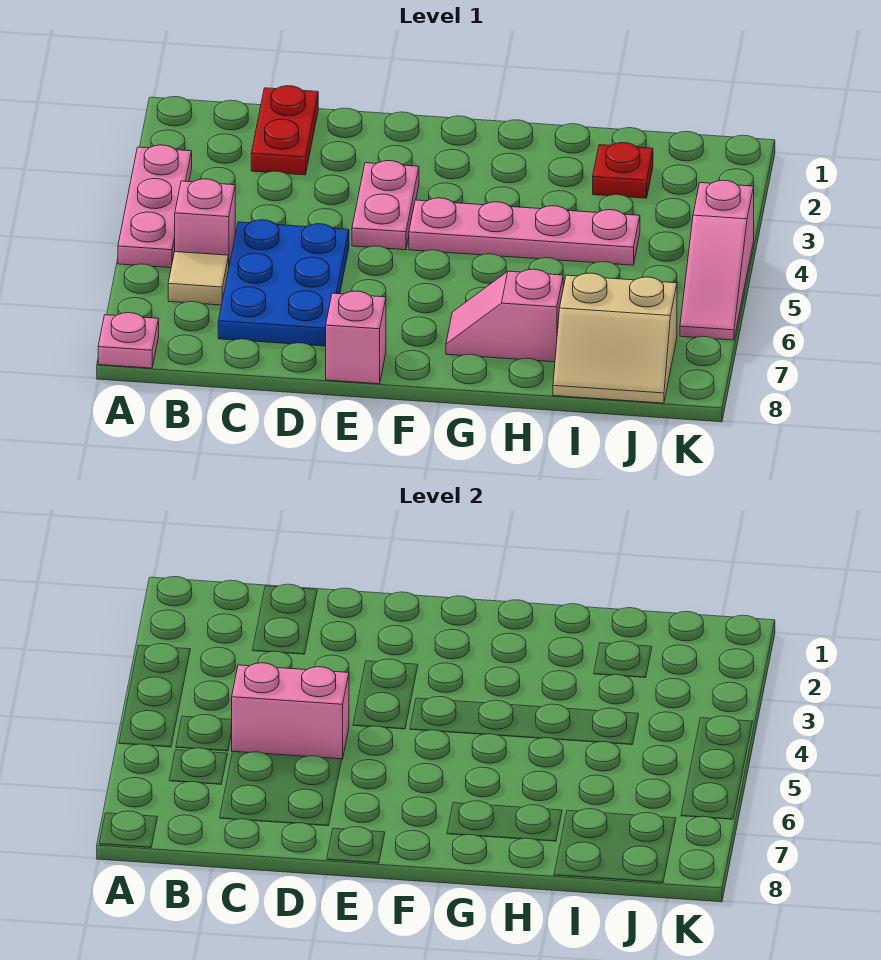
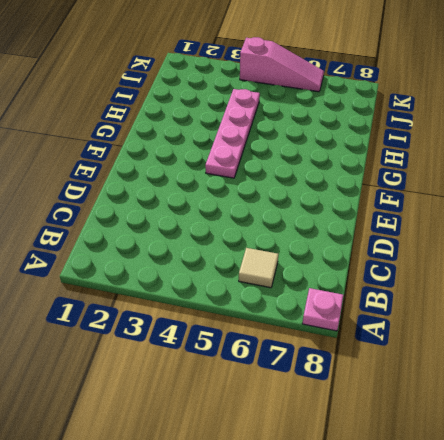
none -> pink plate A3:A5 level 1
none -> pink brick B5 level 1
none -> red plate C1:C2 level 1

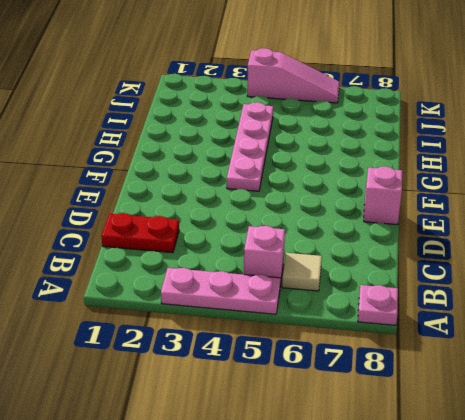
none -> blue plate C5:D7 level 1
none -> pink plate E3:E4 level 1
none -> pink slope G7:H7 level 1 top H

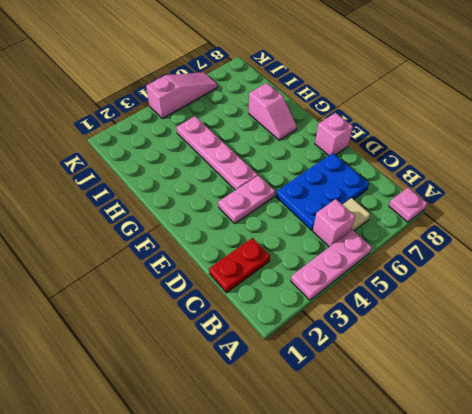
none -> red plate I2 level 1
none -> tan slope I7:J8 level 1 top 7
none -> pink brick C5:D5 level 2

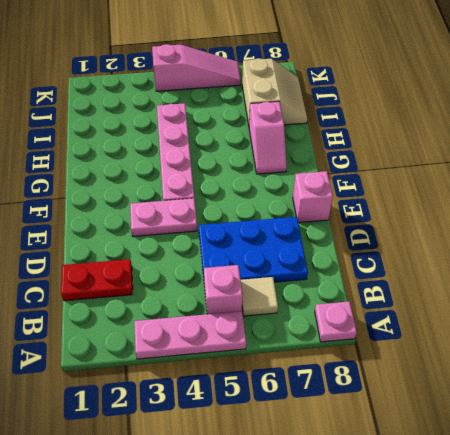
none -> red plate I2 level 1
none -> pink brick C5:D5 level 2

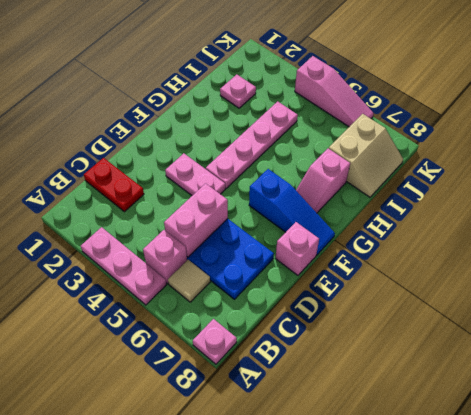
blue slope F6:F8 level 1 top 6 -> none
pink plate I2 level 1 -> red plate I2 level 1

